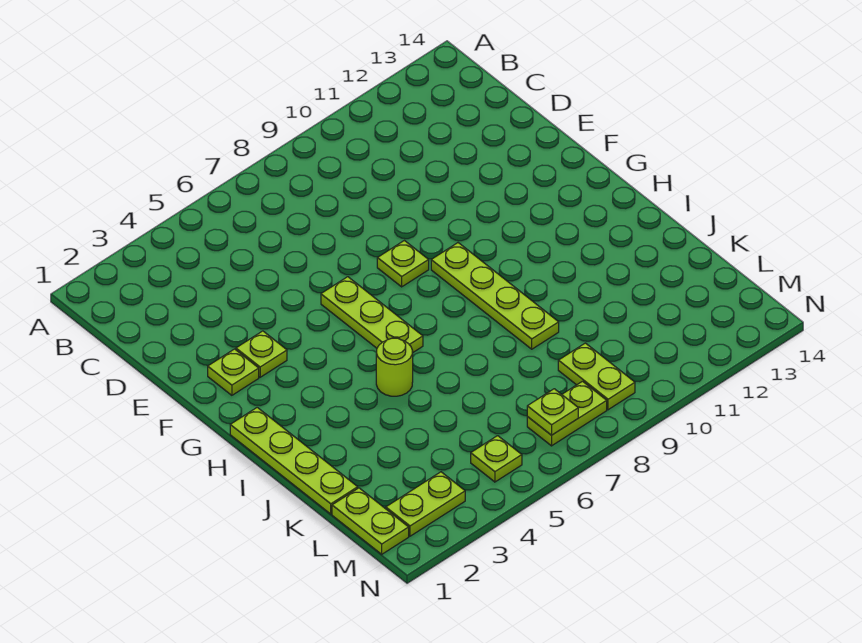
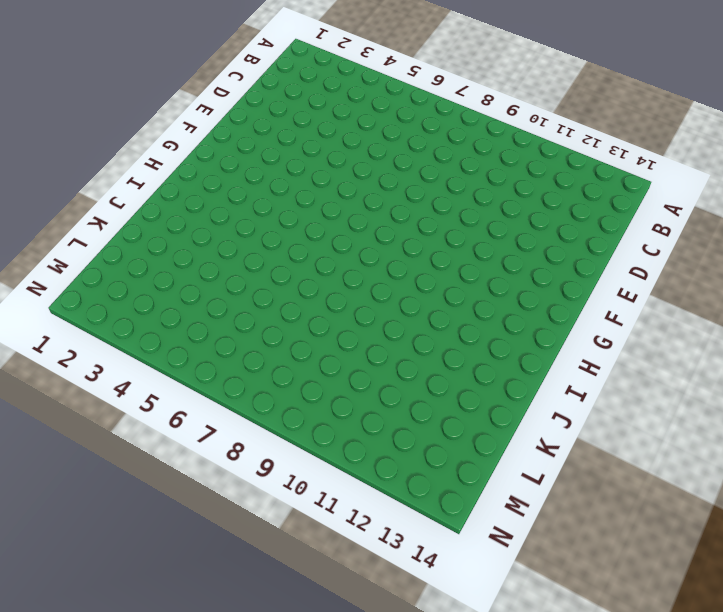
none -> lime plate F2 level 1
none -> lime plate F3 level 1
none -> lime plate F6:H6 level 1

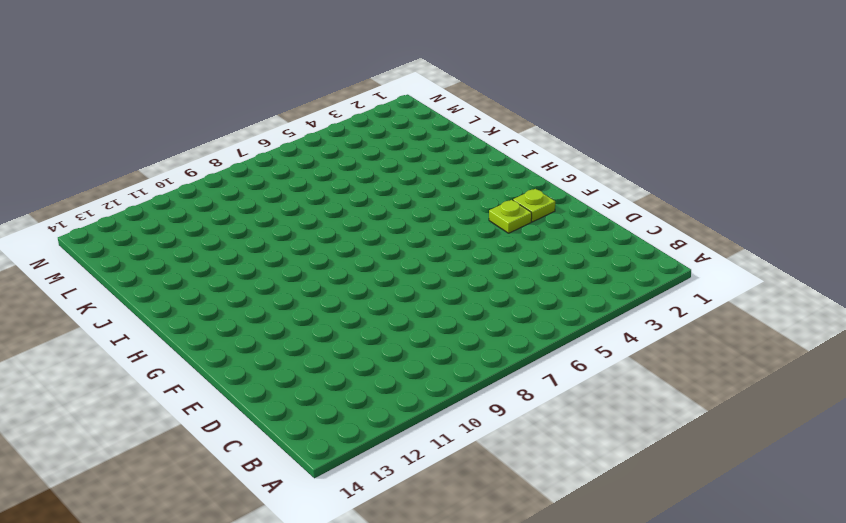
none -> lime plate F6:H6 level 1
none -> lime plate F8 level 1
none -> lime plate G9:J9 level 1

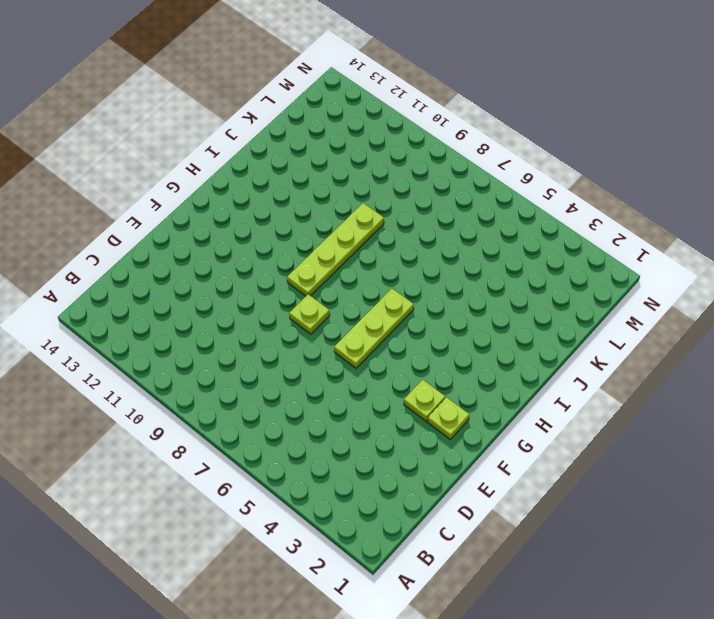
none -> lime plate H1:K1 level 1
none -> lime round brick I5 level 1
none -> lime plate L1:M1 level 1

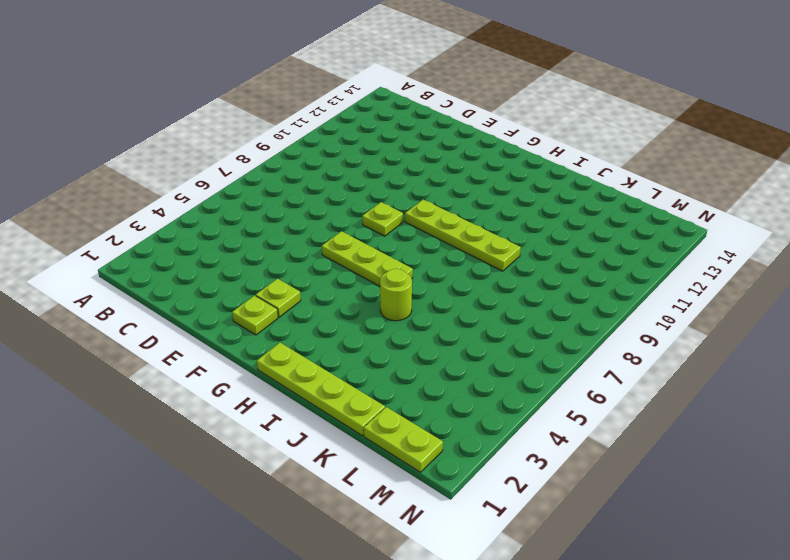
none -> lime plate L9:M9 level 1
none -> lime plate M2:M3 level 1
none -> lime plate M5 level 1

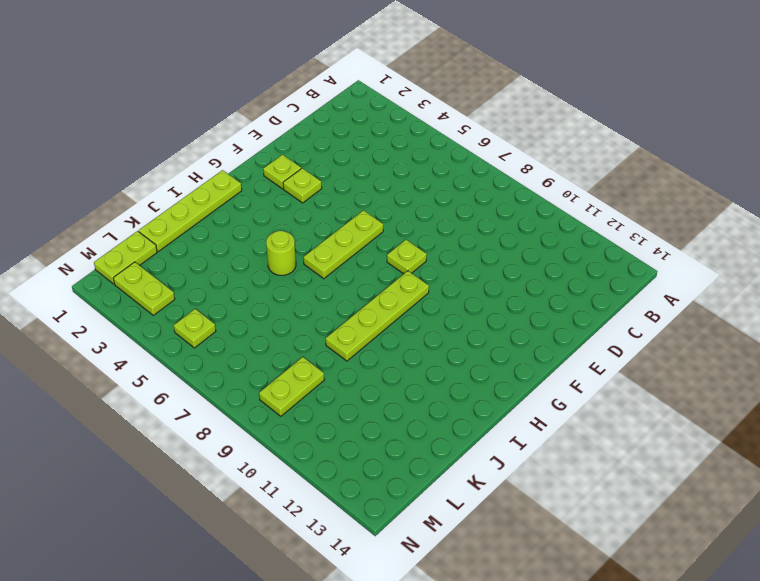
none -> lime plate M7:M8 level 1
none -> lime plate M7 level 2

